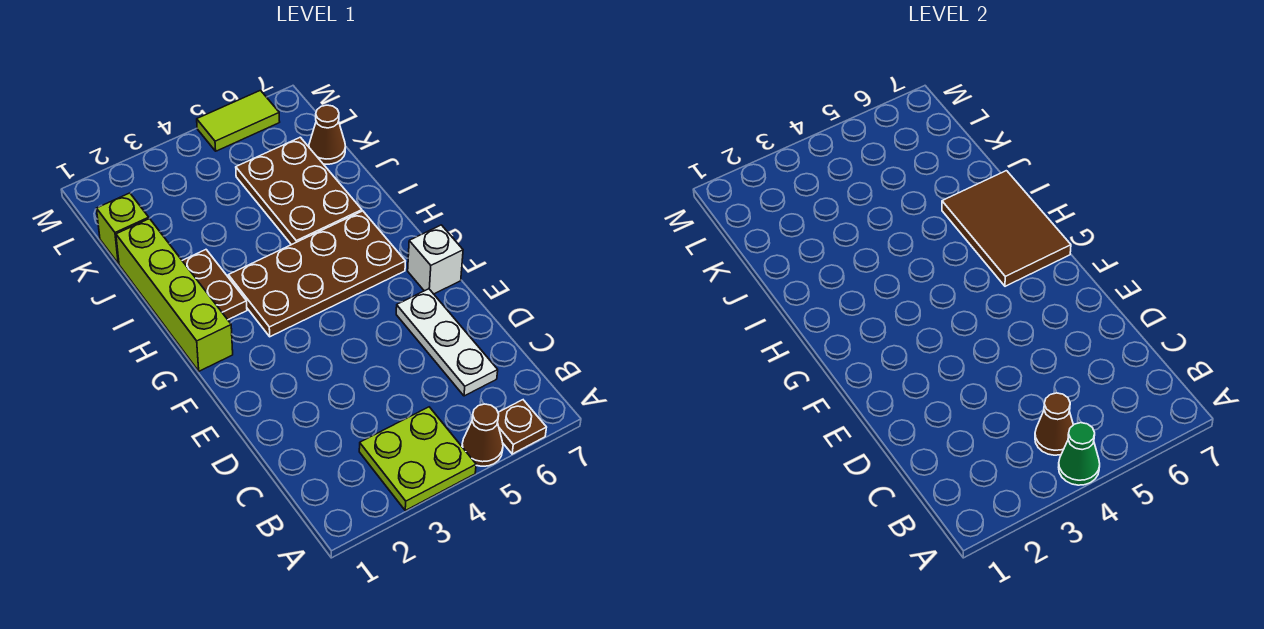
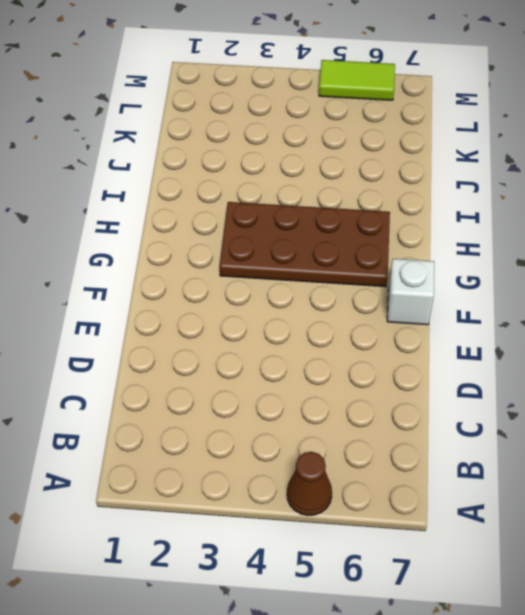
none -> lime plate A3:B4 level 1
none -> brown plate A6 level 1
none -> white plate C6:E6 level 1

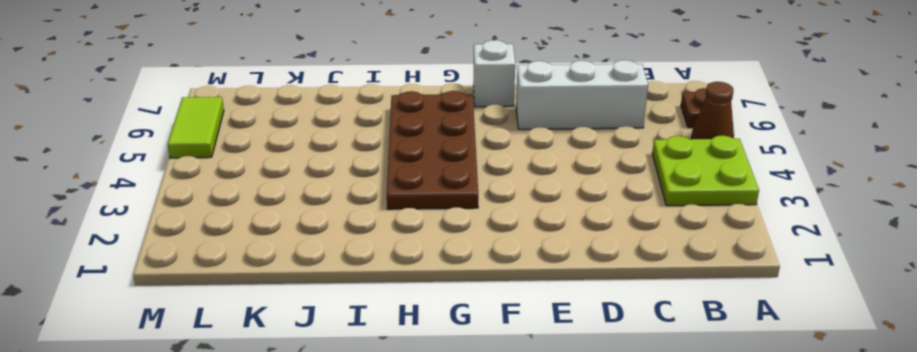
white brick C6:E6 level 1 -> white plate C6:E6 level 1
none -> lime brick G1:J1 level 1
none -> brown plate H2:I2 level 1
none -> brown plate I5:K6 level 1

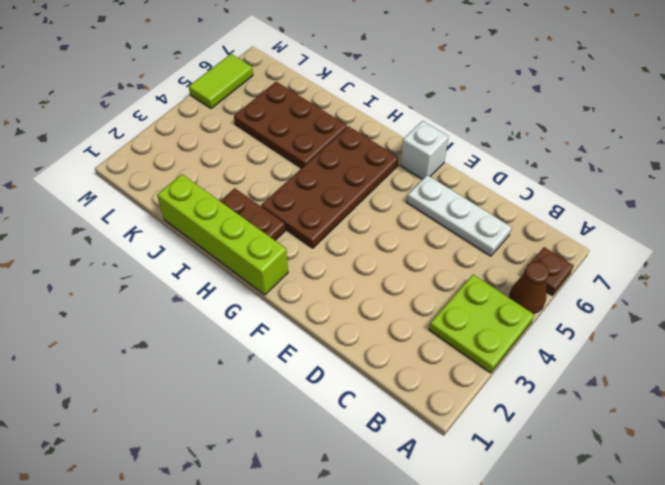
none -> lime brick K1 level 1
none -> brown cone K7 level 1
none -> green cone A4 level 2

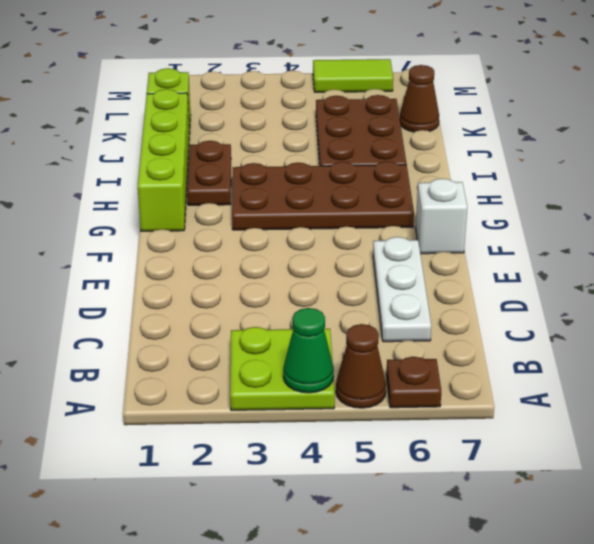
none -> brown cone B4 level 2
none -> brown tile G6:I7 level 2

